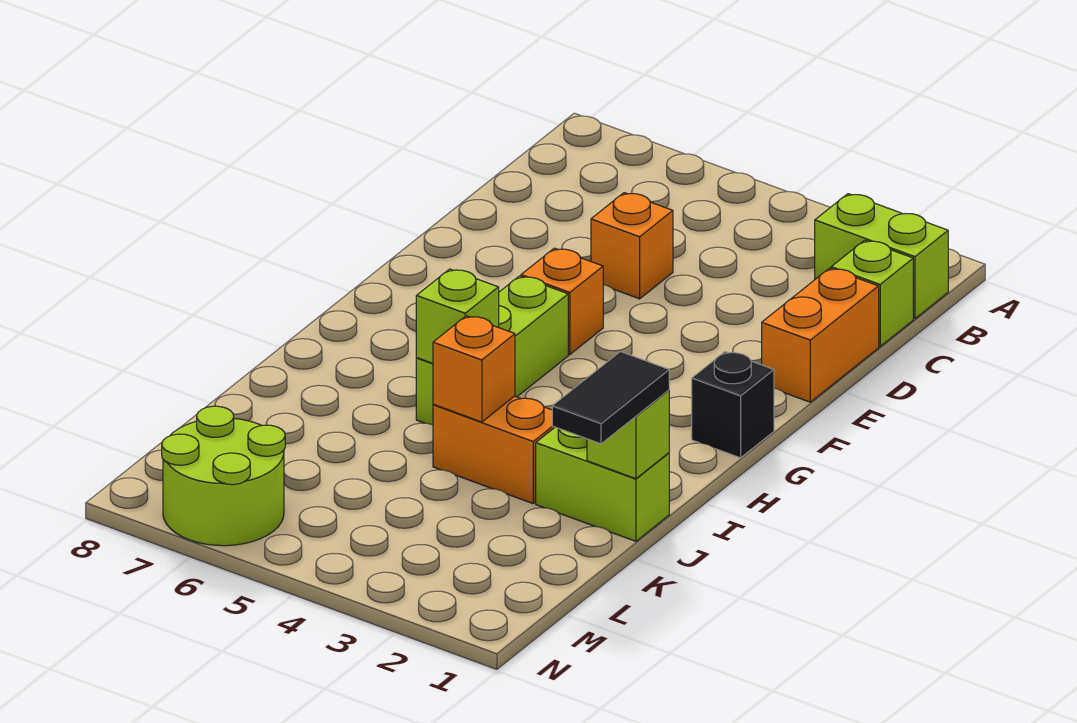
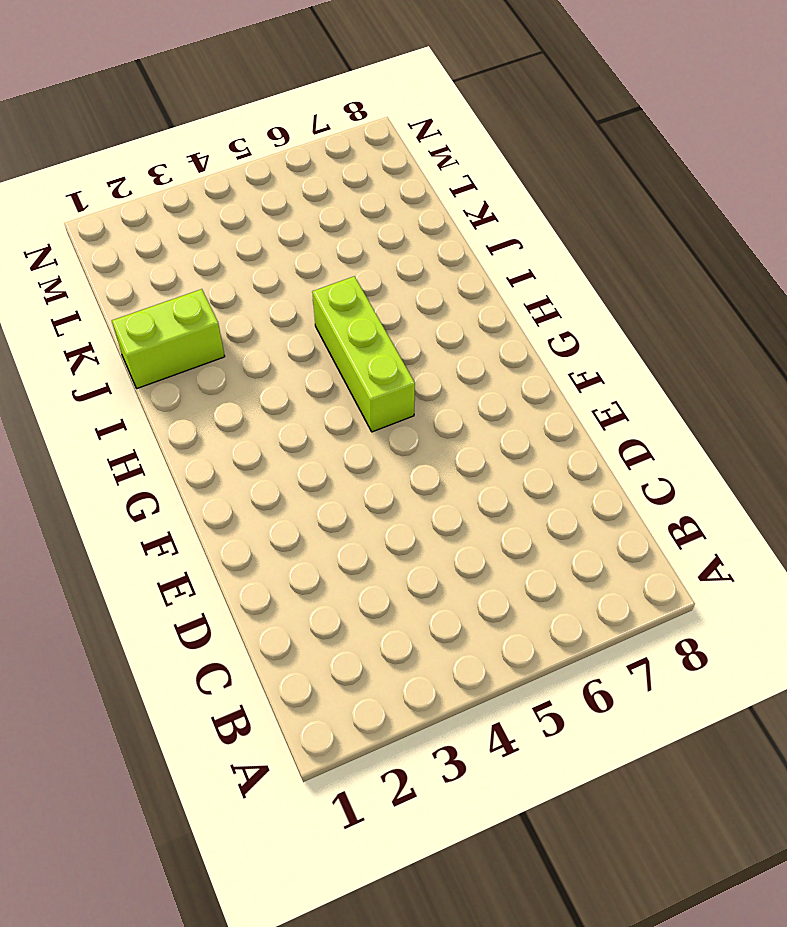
none -> lime brick B1:B2 level 1
none -> lime brick C1 level 1
none -> orange brick D1:E1 level 1

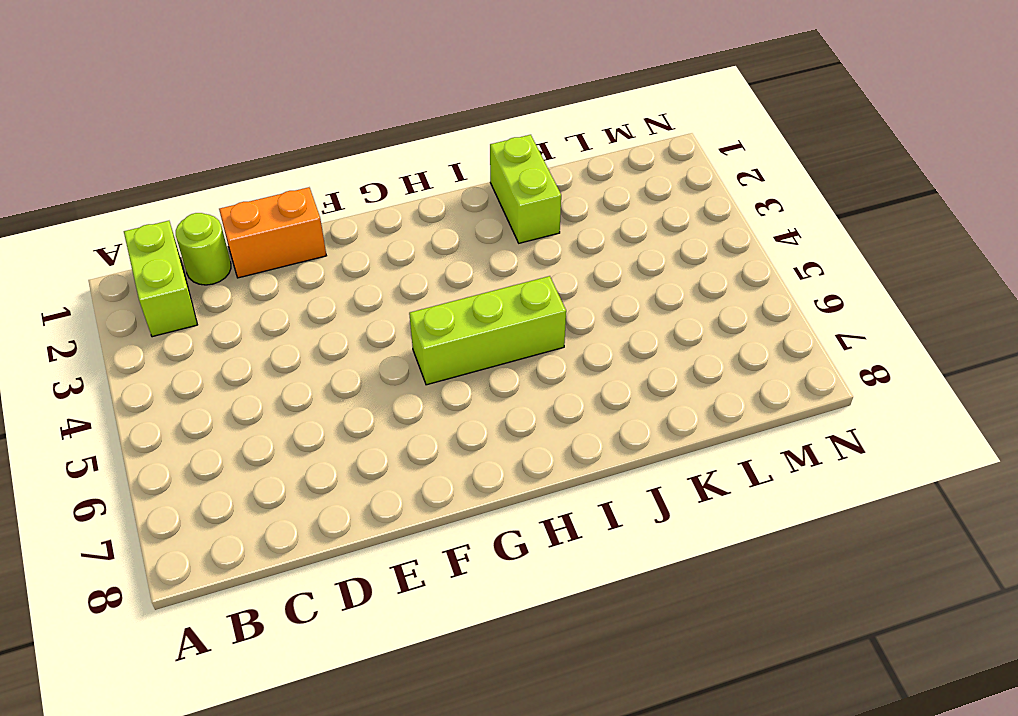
lime round brick C1 level 1 -> lime brick C1 level 1
none -> orange brick D5 level 1
none -> orange brick F5 level 1
none -> black brick G1 level 1

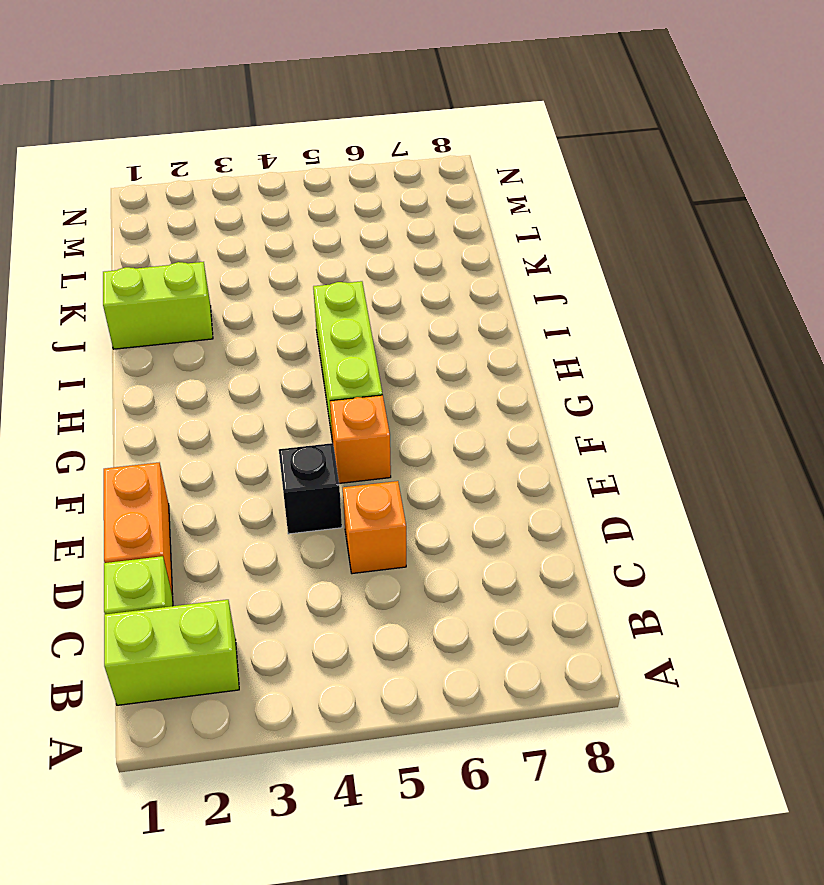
black brick E4 level 1 -> black brick G1 level 1
none -> orange brick J3:J4 level 1
none -> lime round brick M6:N7 level 1
none -> lime brick I5 level 2

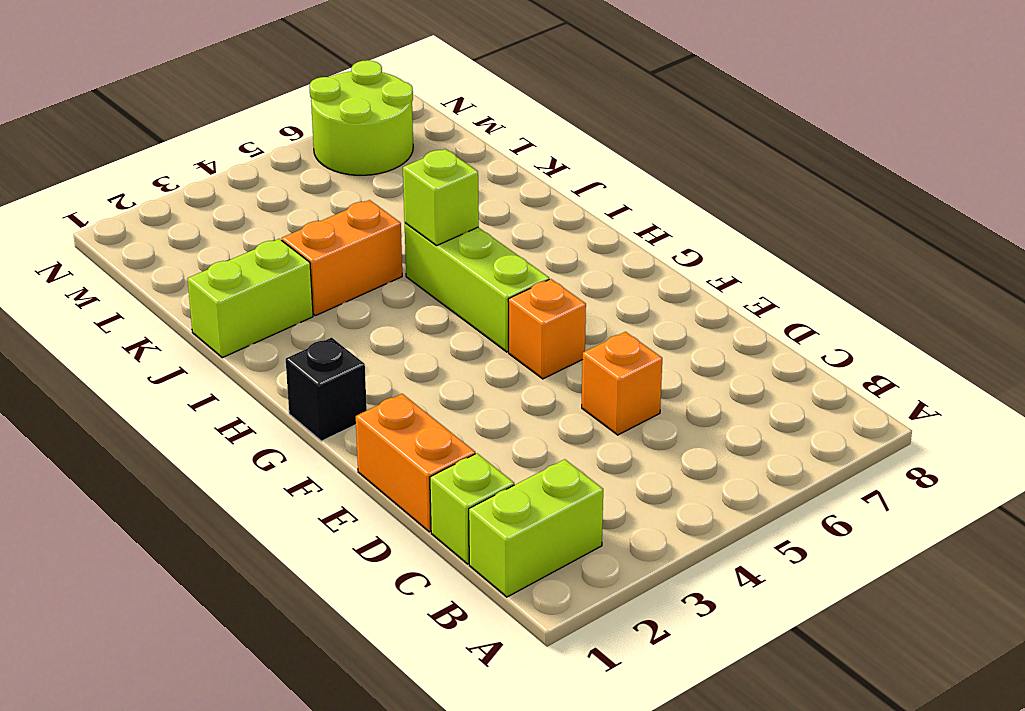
none -> lime brick J1 level 2
none -> orange brick J4 level 2
none -> black tile J1:K1 level 3

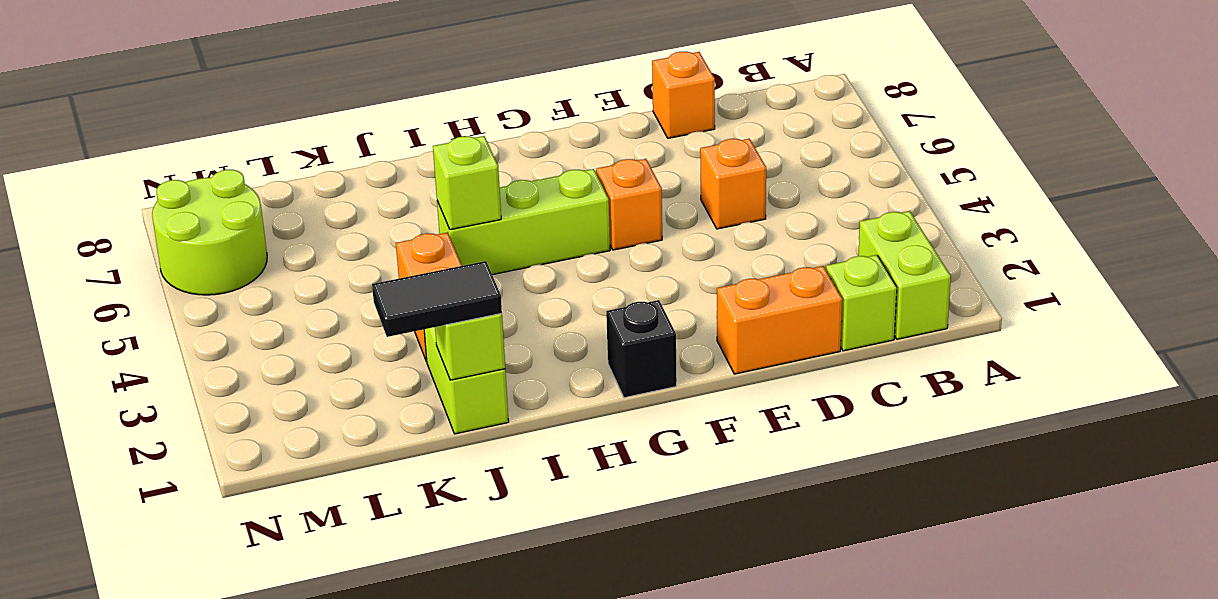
orange brick D8 level 1 -> orange brick J4 level 2

